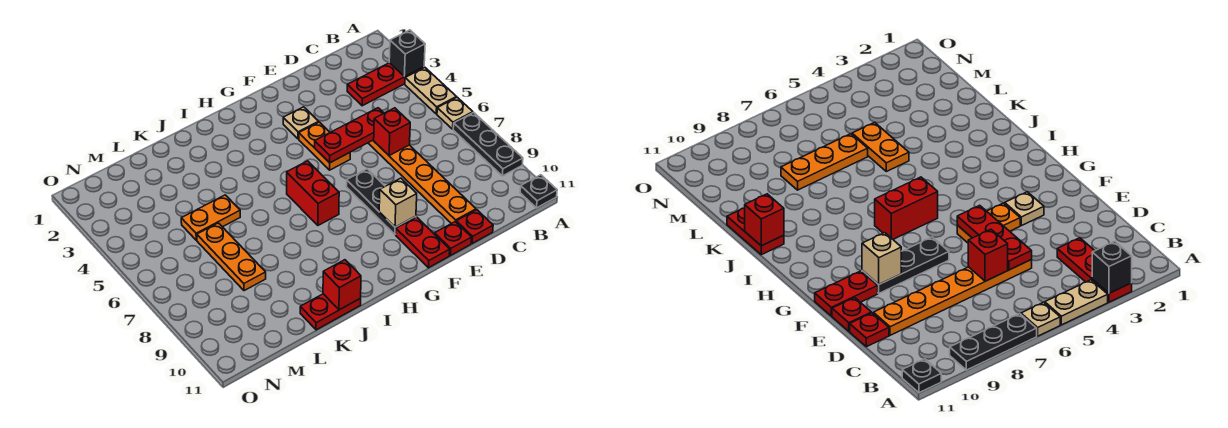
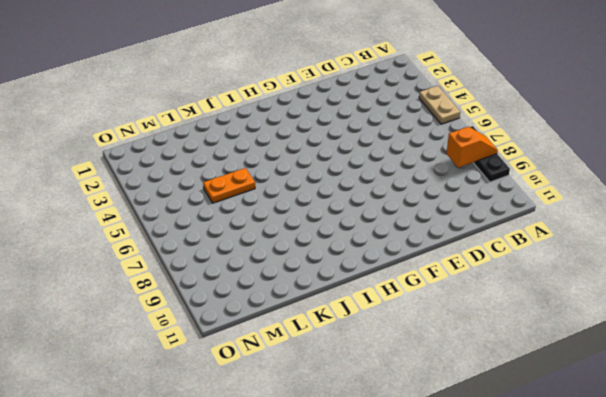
orange slope A8:B8 level 2 top B -> none
none -> red plate A3:C3 level 1
none -> tan plate A6 level 1
none -> black plate A11 level 1

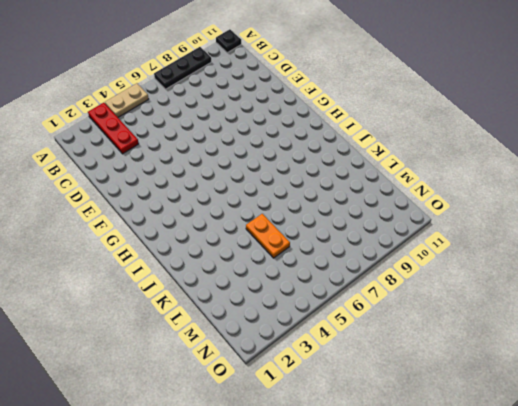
none -> tan plate A6 level 1
none -> orange plate D5:D10 level 1
none -> red plate D11 level 1

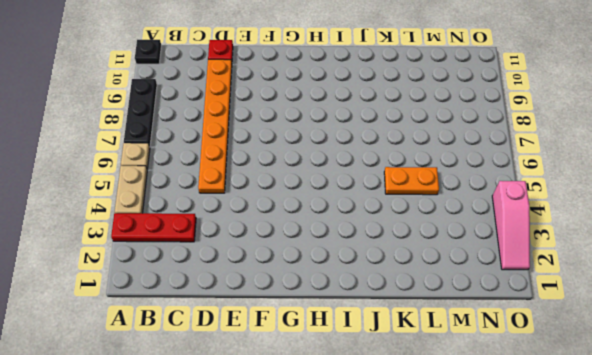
pink slope O2:O4 level 1 top 4 -> none
none -> red plate E11 level 1
none -> tan plate F3 level 1
none -> orange plate F4:F5 level 1

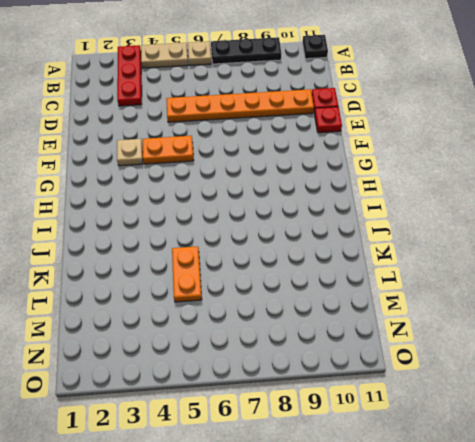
none -> black plate F7:F9 level 1
none -> red plate F10:F11 level 1
none -> red brick H6:H7 level 1

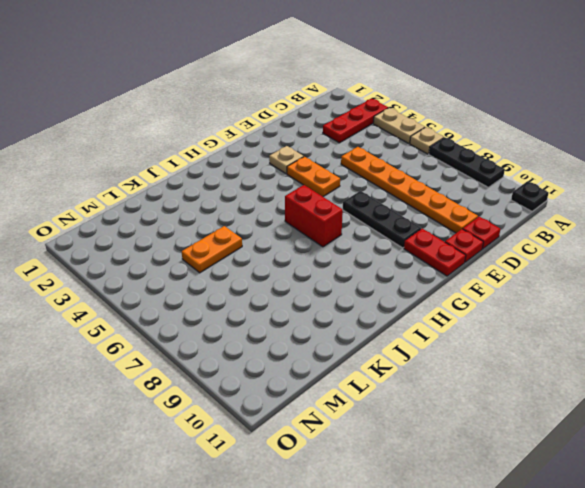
none -> red plate J11:K11 level 1
none -> orange plate L6:L8 level 1
none -> black brick A3 level 2

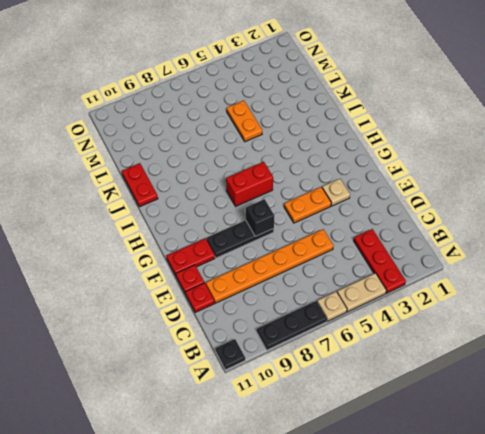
black brick F7 level 2 -> black brick A3 level 2
none -> orange plate L6:L8 level 1
none -> red plate D5:F5 level 2
none -> red brick D6 level 2

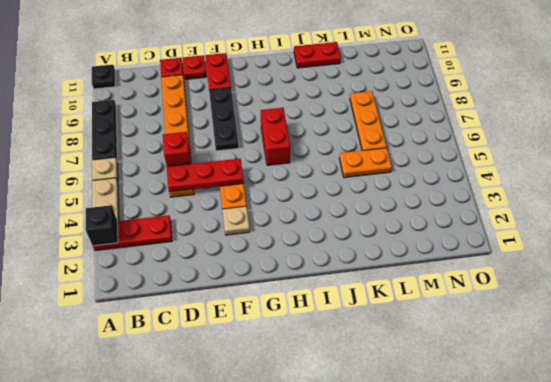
none -> tan brick F9 level 2
none -> red brick J11 level 2

